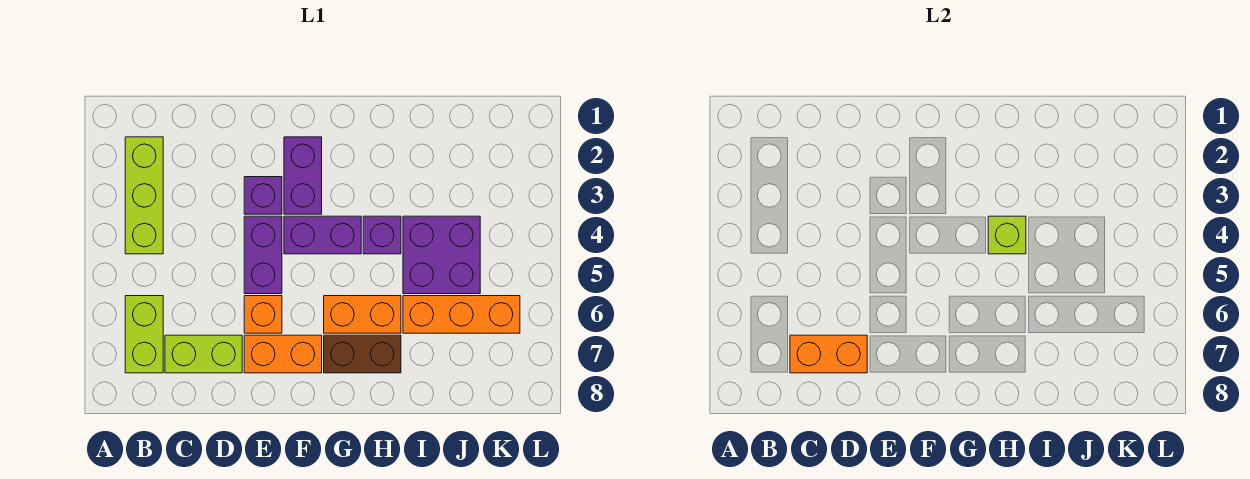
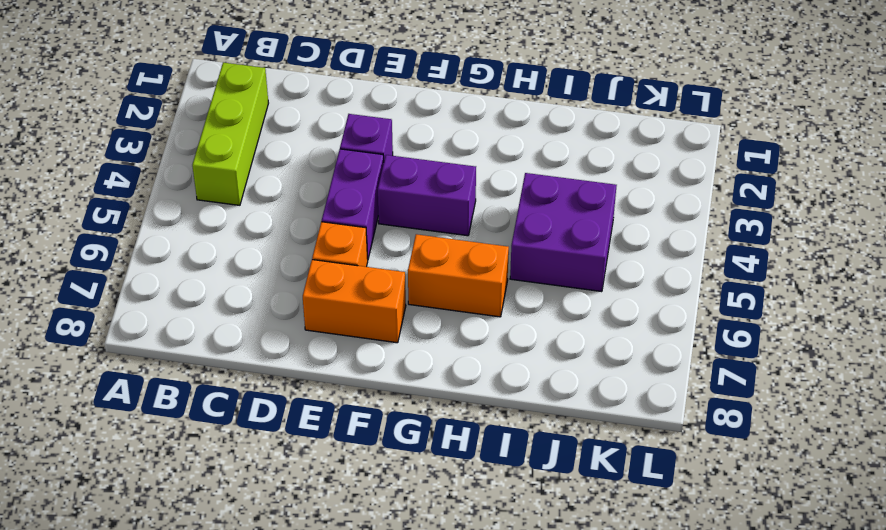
none -> lime brick B6:B7 level 1
none -> lime brick C7:D7 level 1
none -> purple brick F2:F3 level 1

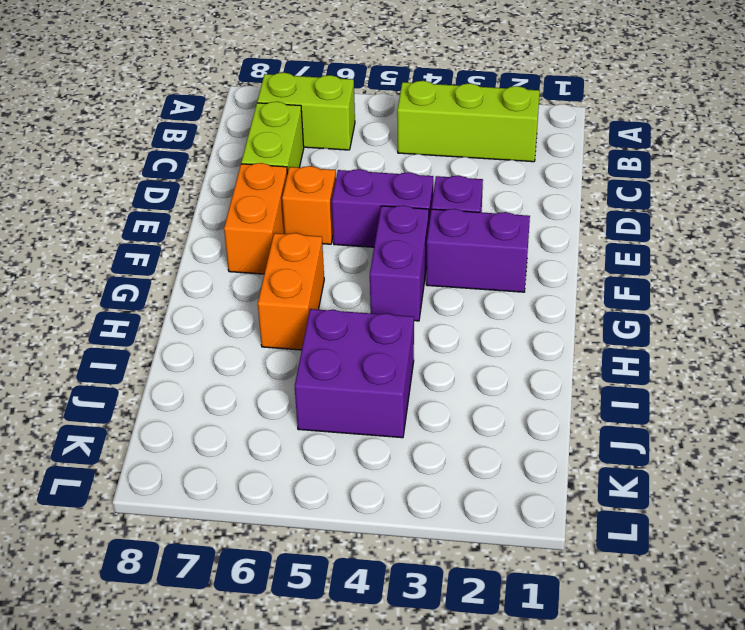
none -> brown brick G7:H7 level 1
none -> purple brick H4 level 1
none -> orange brick I6:K6 level 1

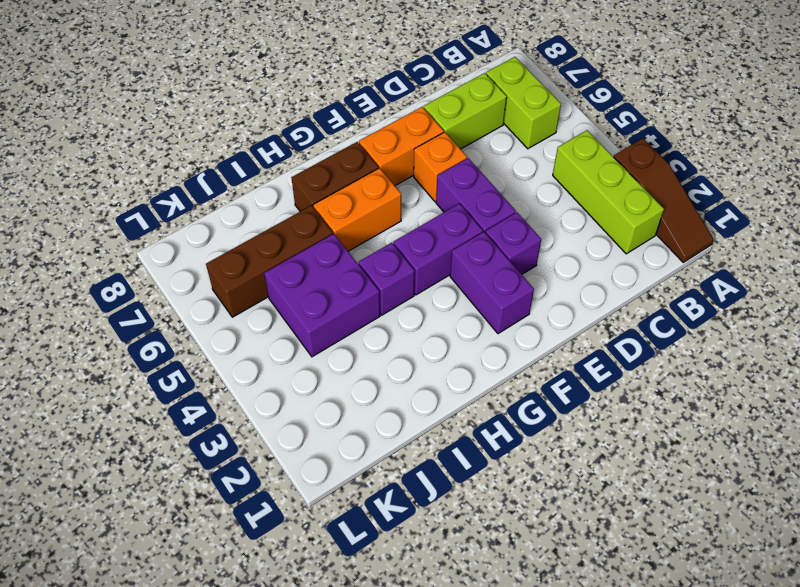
brown slope A1:A3 level 1 top 3 -> none
brown brick I6:K6 level 1 -> orange brick I6:K6 level 1
none -> orange brick C7:D7 level 2
none -> lime brick H4 level 2

